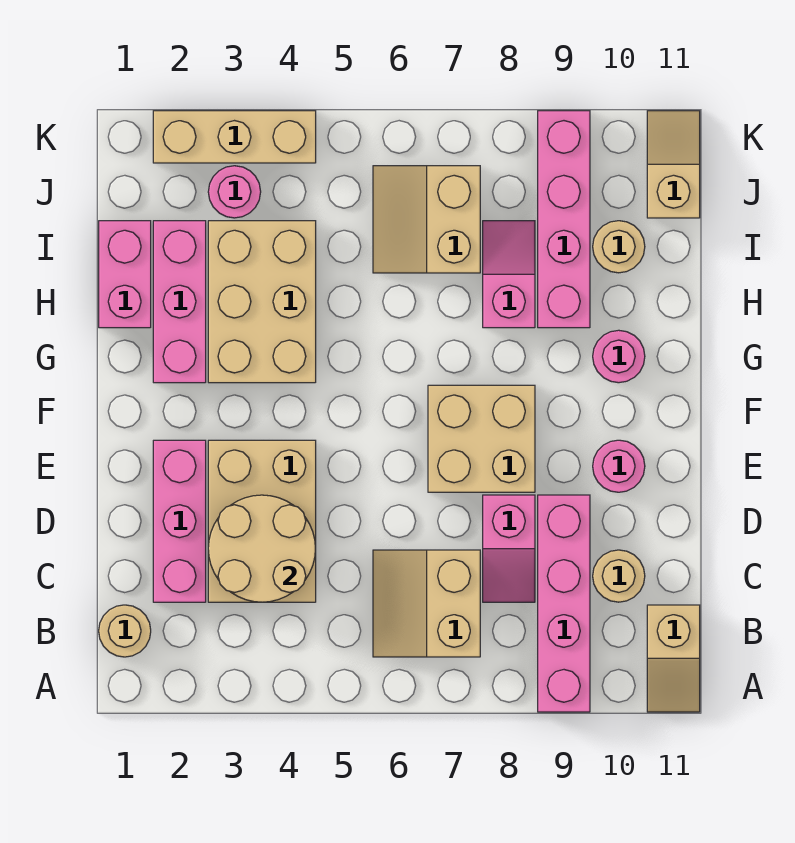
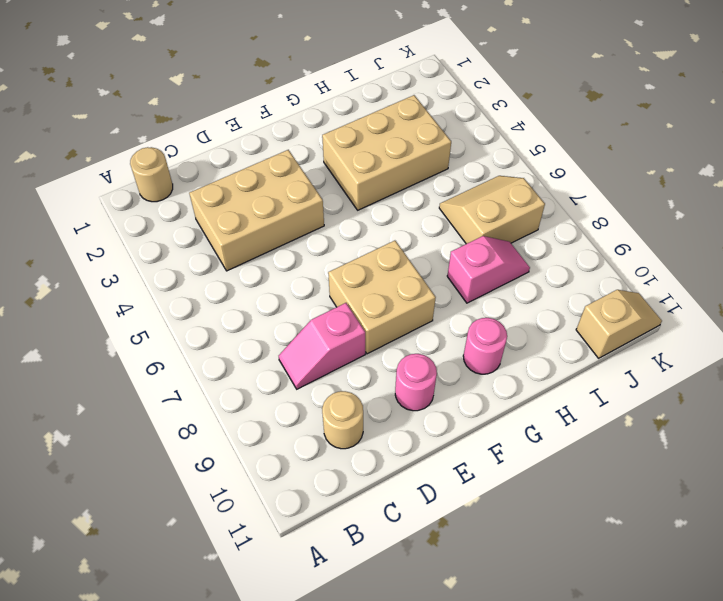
none -> pink brick A9:D9 level 1
none -> tan slope A11:B11 level 1 top B
none -> tan slope B6:C7 level 1 top 7

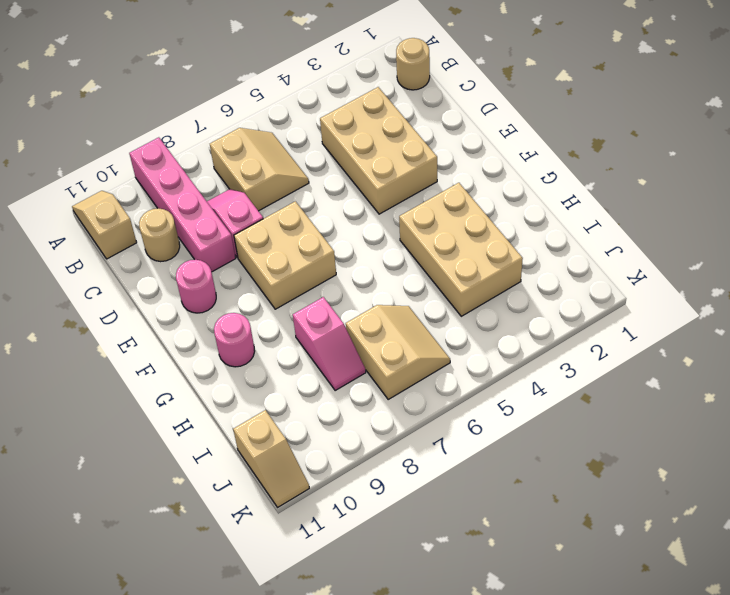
none -> pink brick C2:E2 level 1
none -> pink brick G2:I2 level 1
none -> pink brick H1:I1 level 1

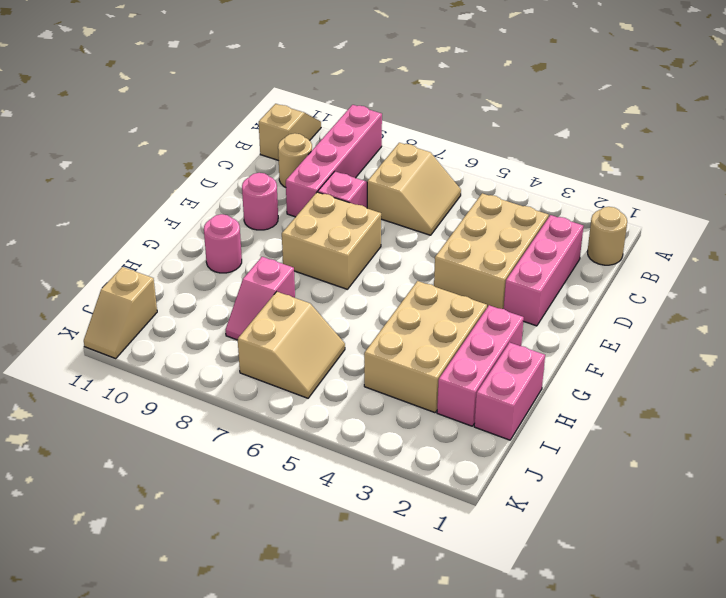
none -> pink brick H9:K9 level 1
none -> tan round brick I10 level 1
none -> pink round brick J3 level 1

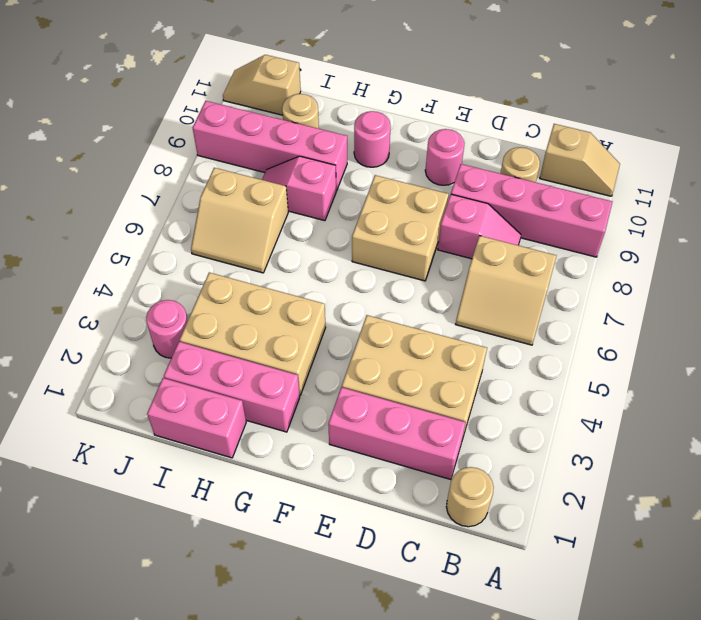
none -> tan brick K2:K4 level 1
none -> tan round brick C3:D4 level 2

